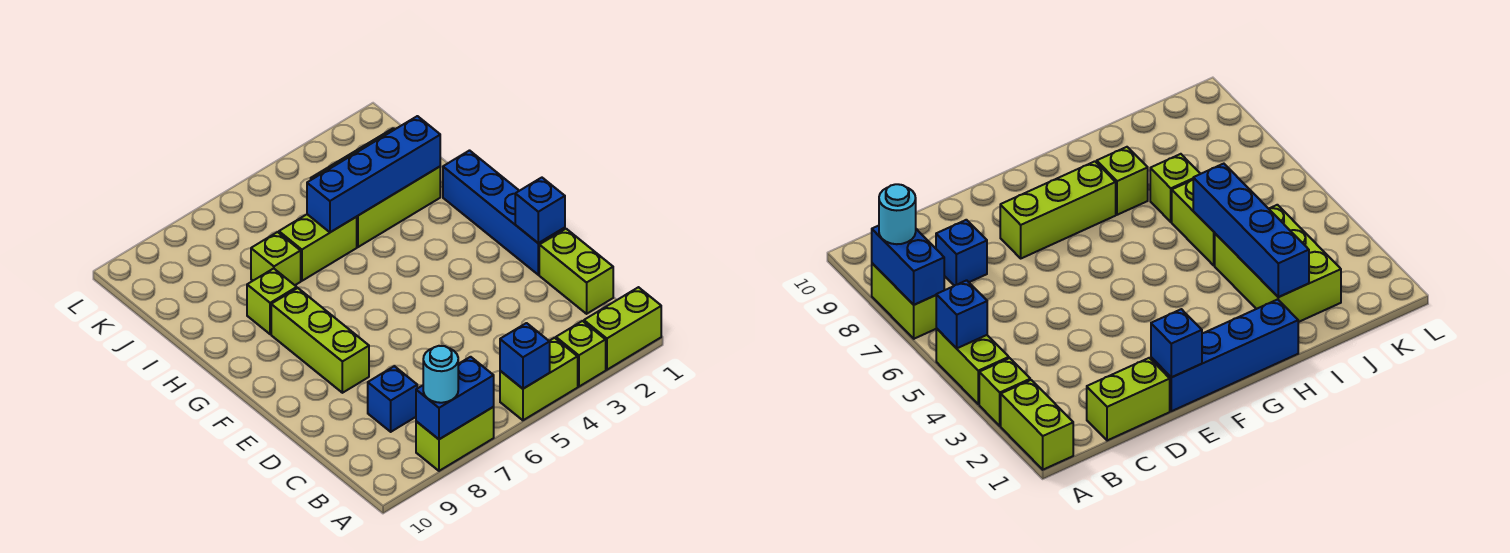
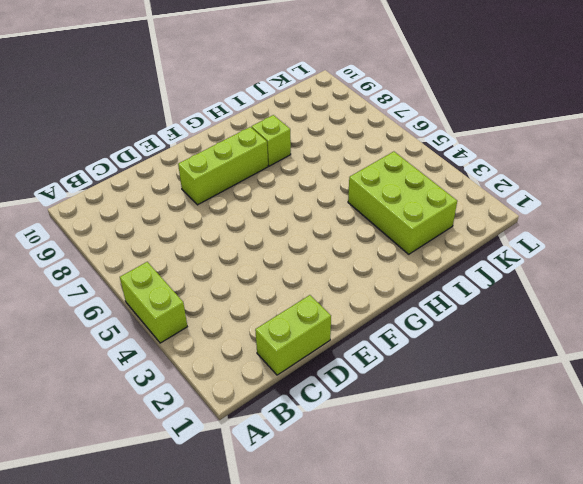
none -> lime brick A1:A2 level 1
none -> lime brick A3 level 1
none -> lime brick A7:A8 level 1

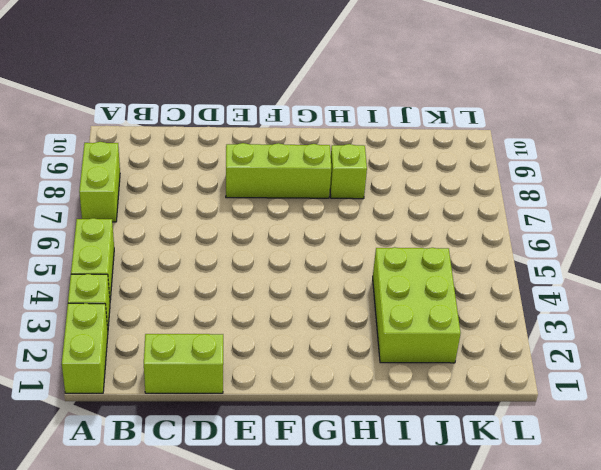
none -> blue brick C8 level 1
none -> blue brick E1:H1 level 1
none -> lime brick I5:I6 level 1

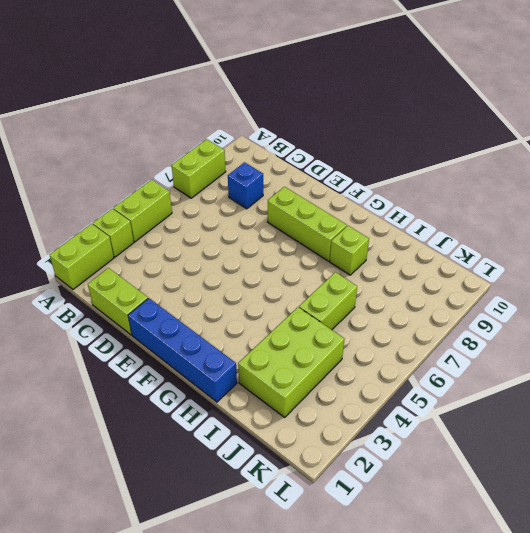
none -> lime brick I7 level 1
none -> blue brick A5 level 2
none -> blue brick A7:A8 level 2

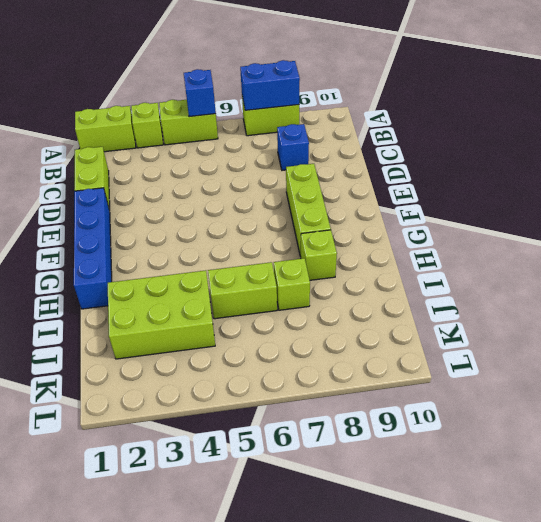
none -> blue brick E1 level 2
none -> blue brick I2:I5 level 2
none -> cyan round brick A8 level 3

